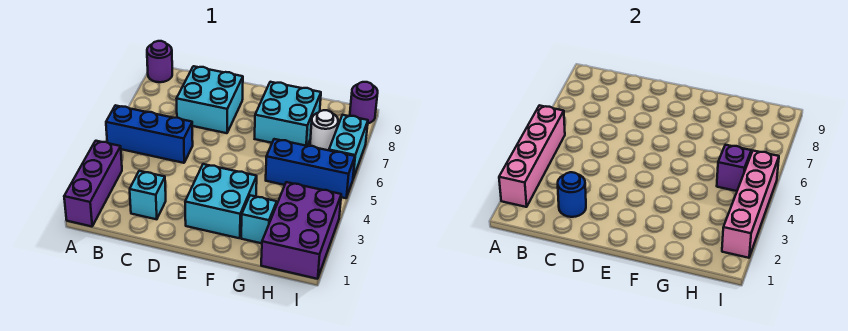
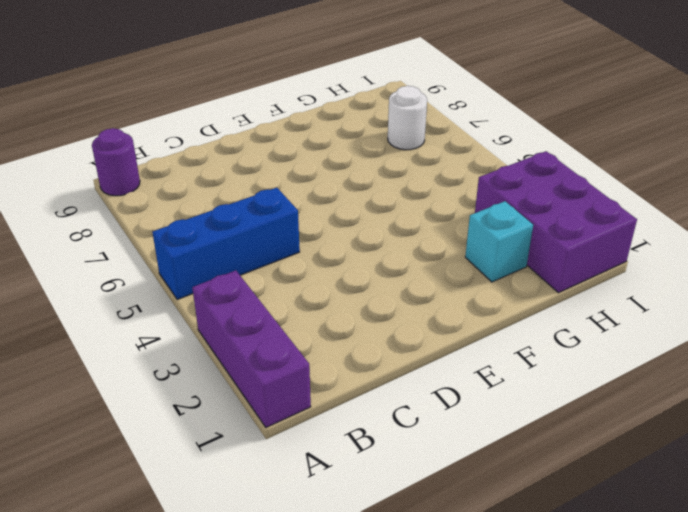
none -> cyan brick C2 level 1
none -> cyan brick C7:D8 level 1
none -> cyan brick E2:F3 level 1

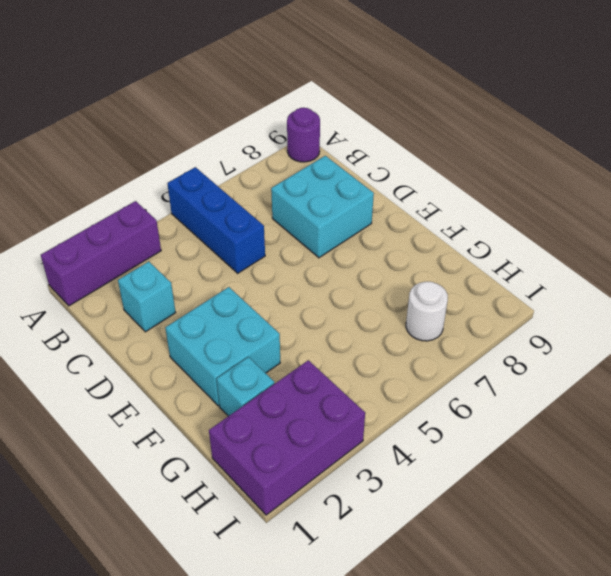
none -> cyan brick F7:G8 level 1
none -> blue brick G5:I5 level 1
none -> cyan brick I6:I7 level 1

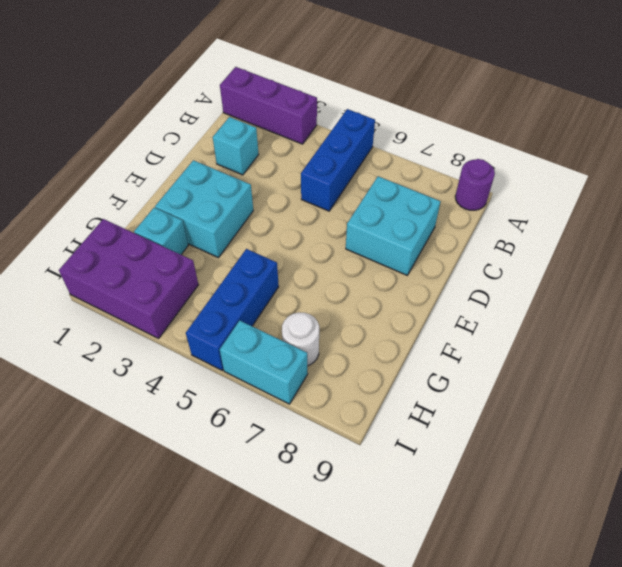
none -> cyan brick F7:G8 level 1
none -> purple round brick I9 level 1
none -> pink brick A2:A5 level 2

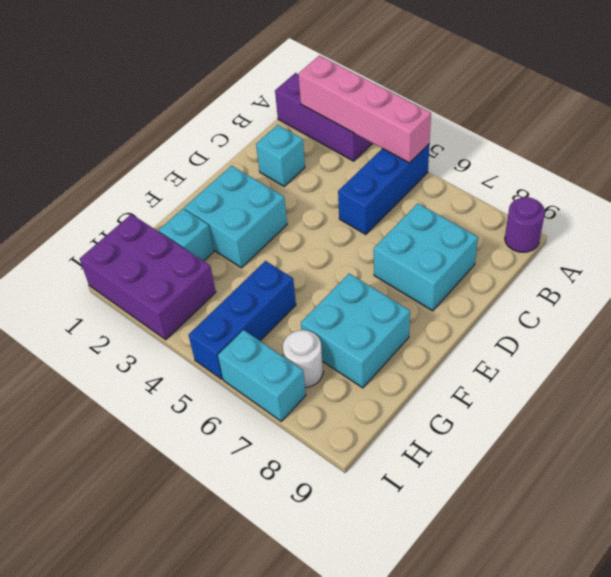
none -> purple round brick I9 level 1
none -> blue round brick C2 level 2
none -> purple brick H5 level 2

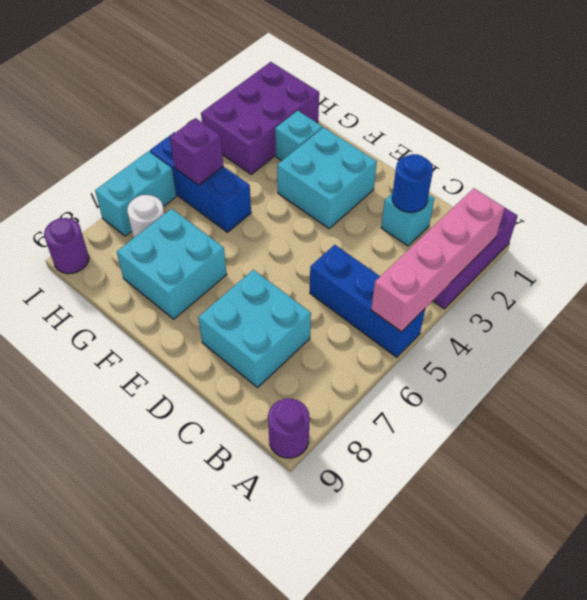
none -> pink brick I2:I5 level 2

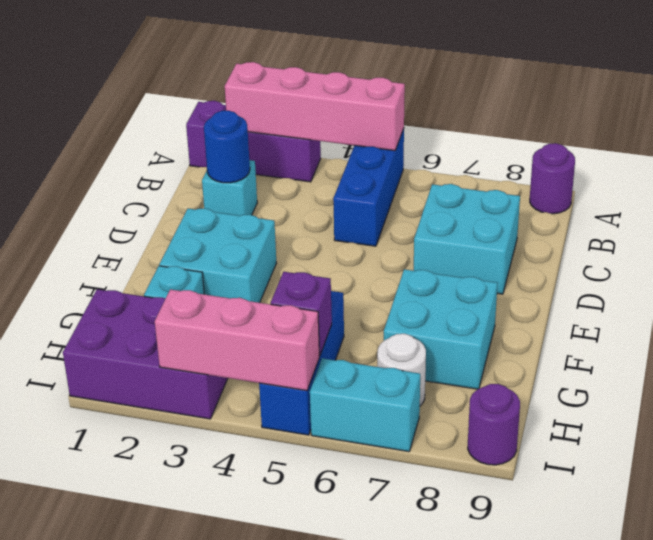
pink brick I3:I5 level 2 -> pink brick I2:I5 level 2

